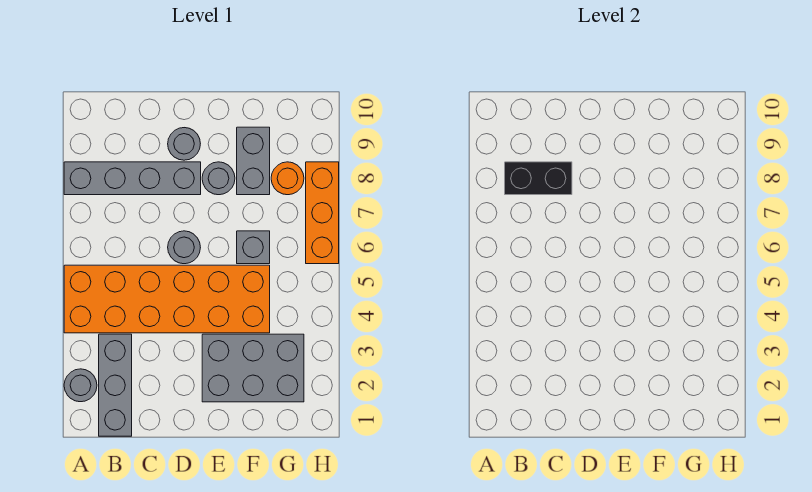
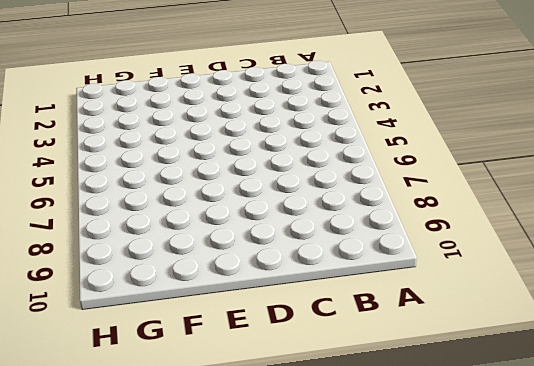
none -> grey round brick A2 level 1
none -> orange brick A4:F5 level 1
none -> grey brick A8:D8 level 1

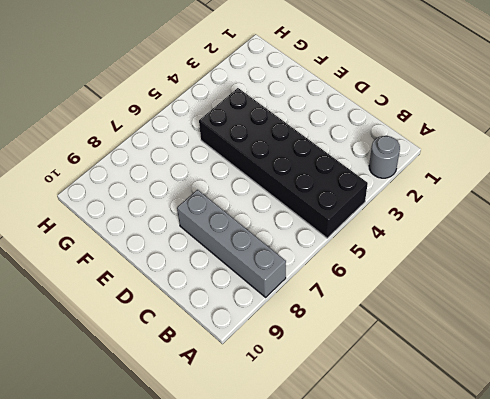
black brick A4:F5 level 1 -> orange brick A4:F5 level 1
none -> grey brick B1:B3 level 1
none -> grey round brick D6 level 1
none -> grey round brick D9 level 1

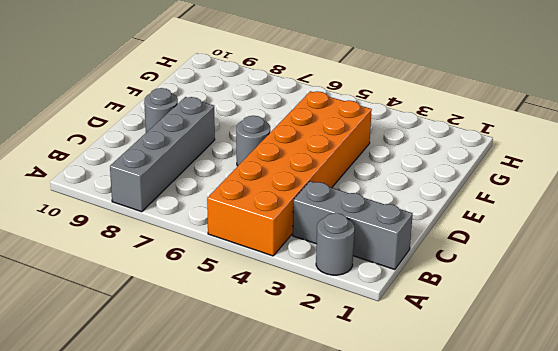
none -> grey brick E2:G3 level 1
none -> grey round brick E8 level 1
none -> grey brick F6 level 1

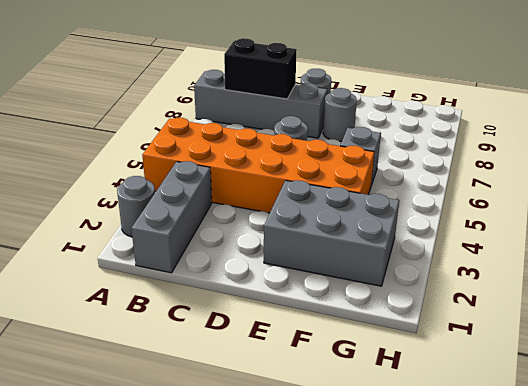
none -> grey brick F8:F9 level 1
none -> orange round brick G8 level 1
none -> orange brick H6:H8 level 1

